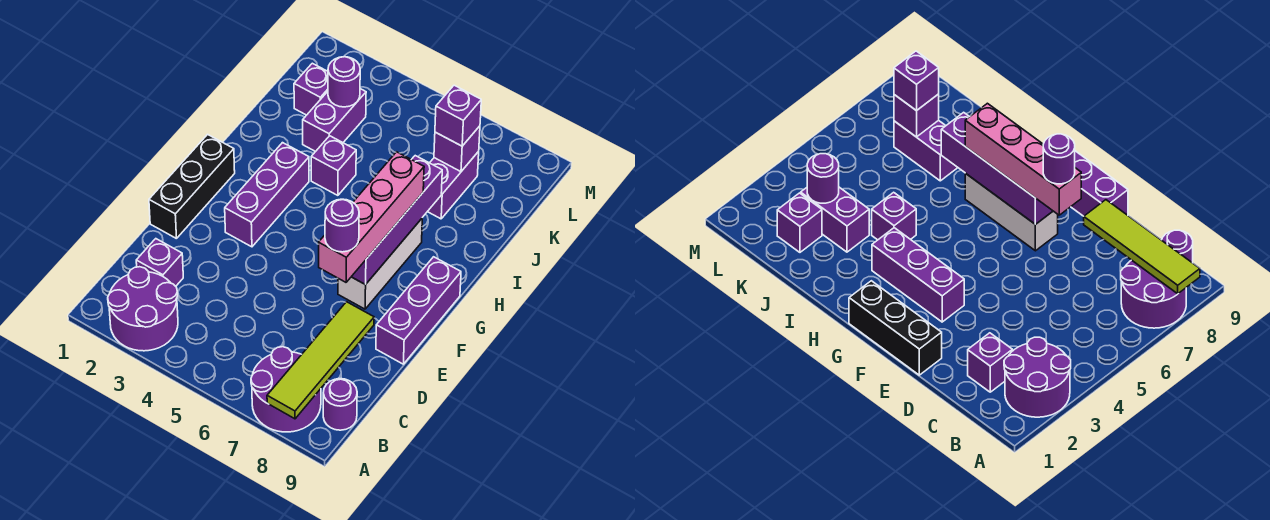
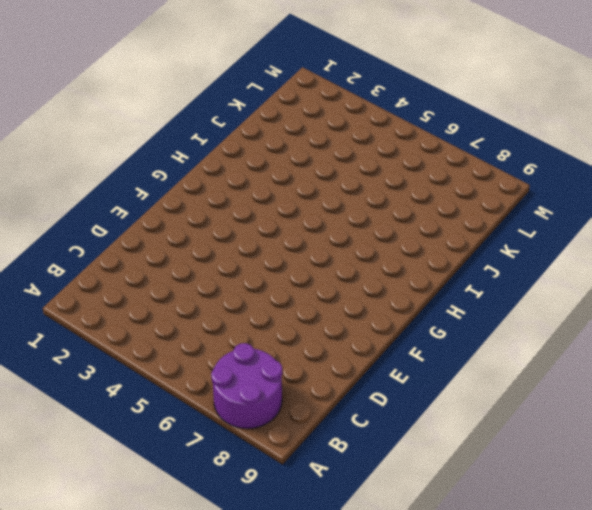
none -> purple round brick A2:B3 level 1
none -> purple round brick B9 level 1
none -> purple brick C2 level 1

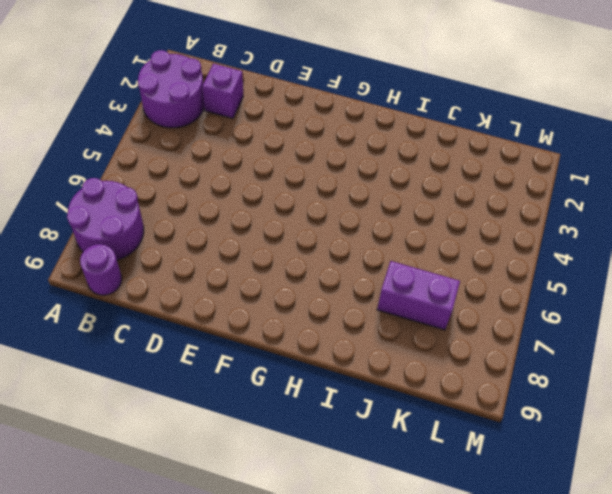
none -> black brick E1:G1 level 1
none -> purple brick E9:G9 level 1
none -> purple brick F3:H3 level 1

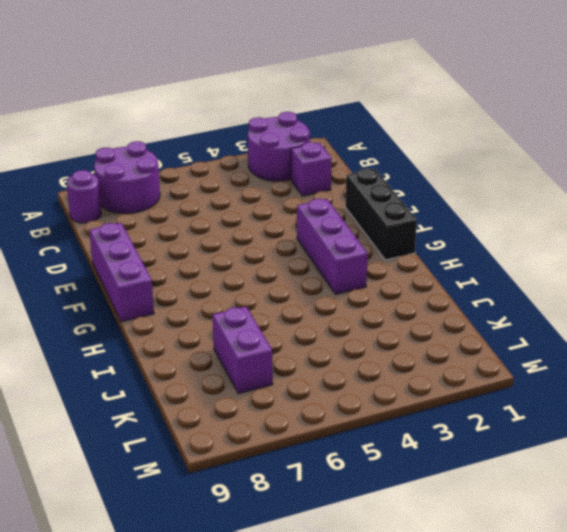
none -> white brick F7:H7 level 1
none -> purple brick I4 level 1
none -> purple brick J3:K3 level 1

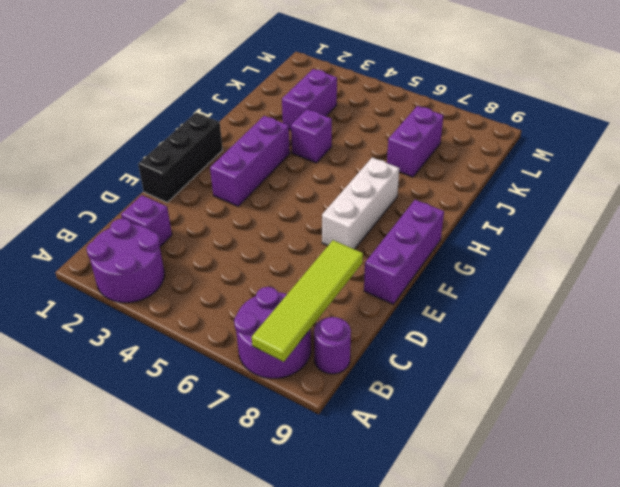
none -> purple brick K2 level 1
none -> purple brick F7:I7 level 2
none -> purple round brick K3 level 2

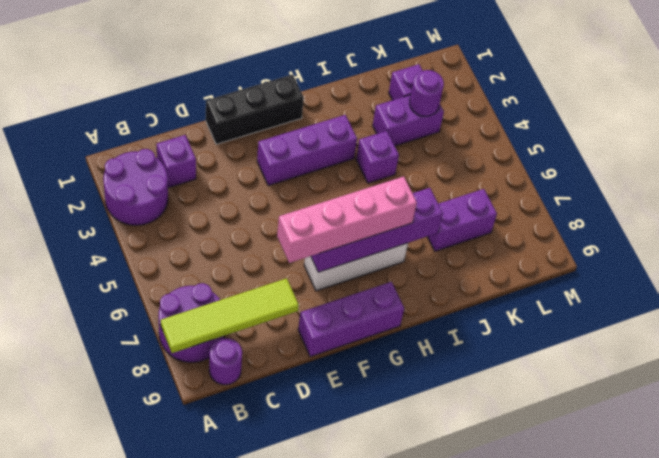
none -> purple brick K7 level 2
none -> purple brick K7 level 3
none -> purple round brick E7 level 4

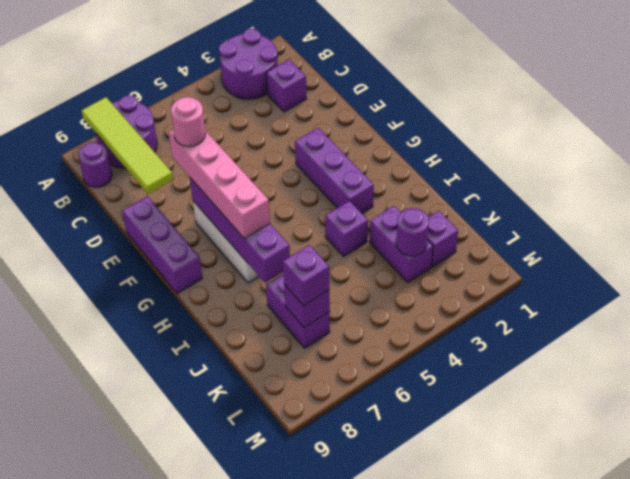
pink round brick E7 level 4 -> purple round brick E7 level 4
none -> black brick E1:G1 level 1

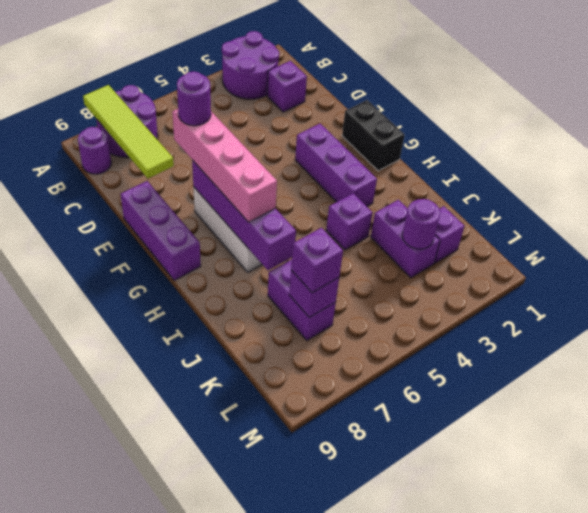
black brick F1:G1 level 1 -> black brick E1:G1 level 1

